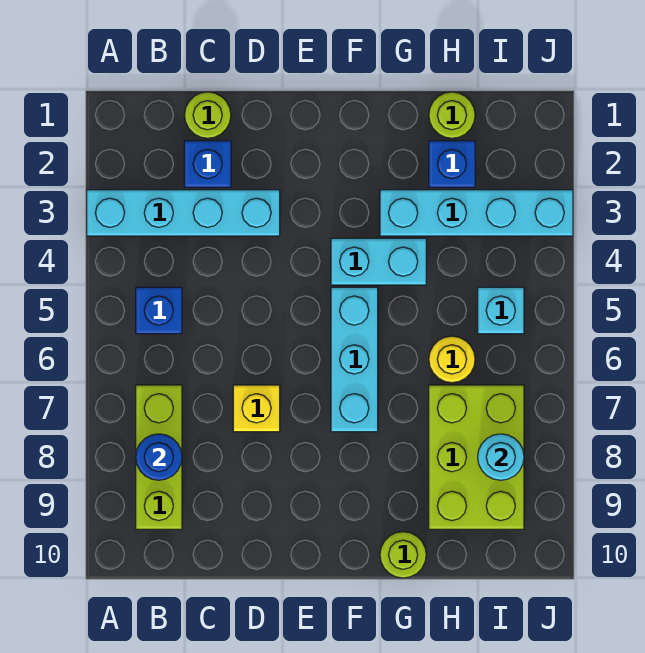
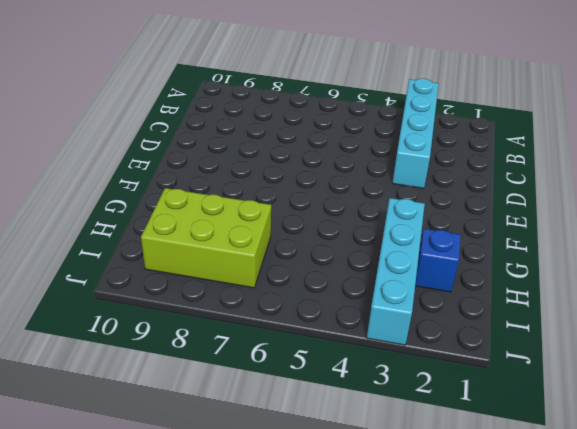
none -> blue brick B5 level 1
none -> lime brick B7:B9 level 1
none -> lime round brick C1 level 1

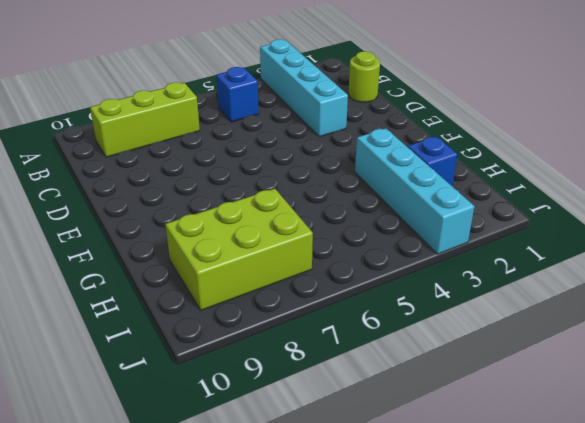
none -> blue brick C2 level 1
none -> yellow brick D7 level 1
none -> cyan brick F4:G4 level 1

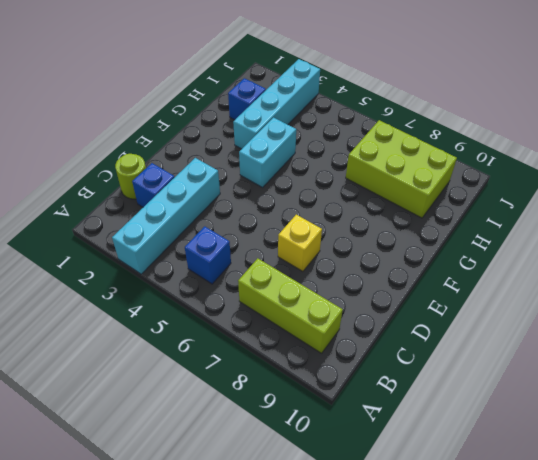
none -> cyan brick F5:F7 level 1
none -> lime round brick G10 level 1
none -> lime round brick H1 level 1

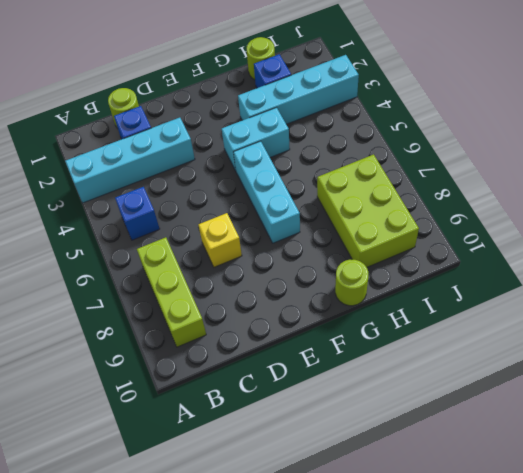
none -> yellow round brick H6 level 1
none -> cyan brick I5 level 1
none -> blue round brick B8 level 2

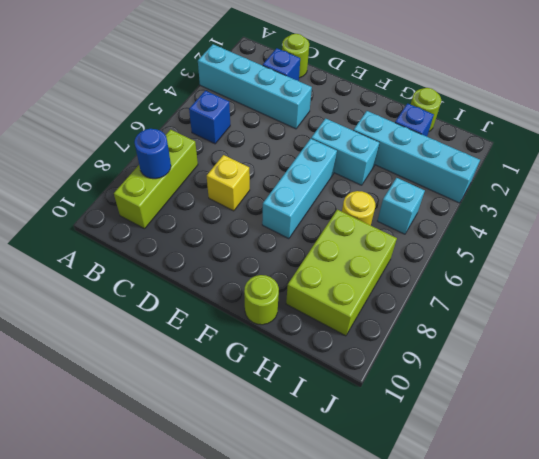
none -> cyan round brick I8 level 2

